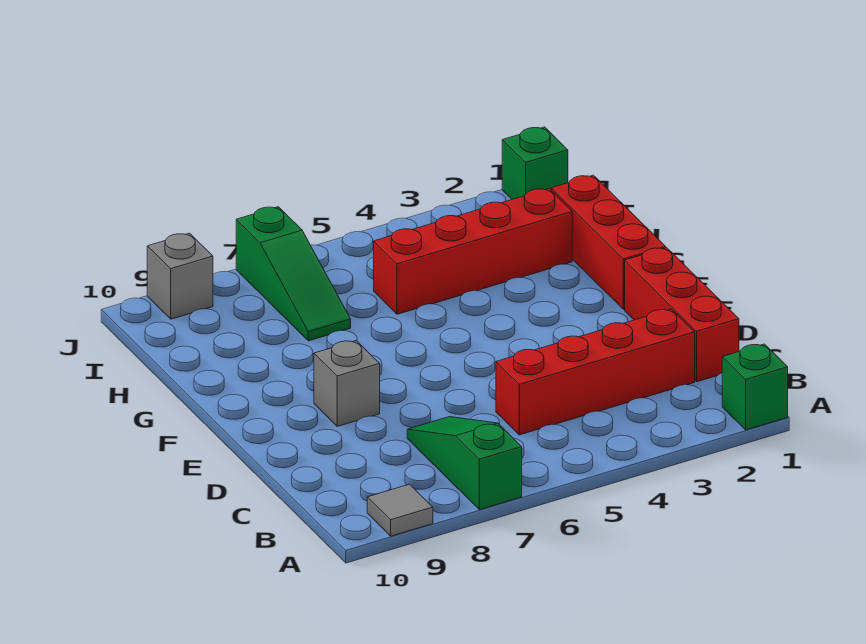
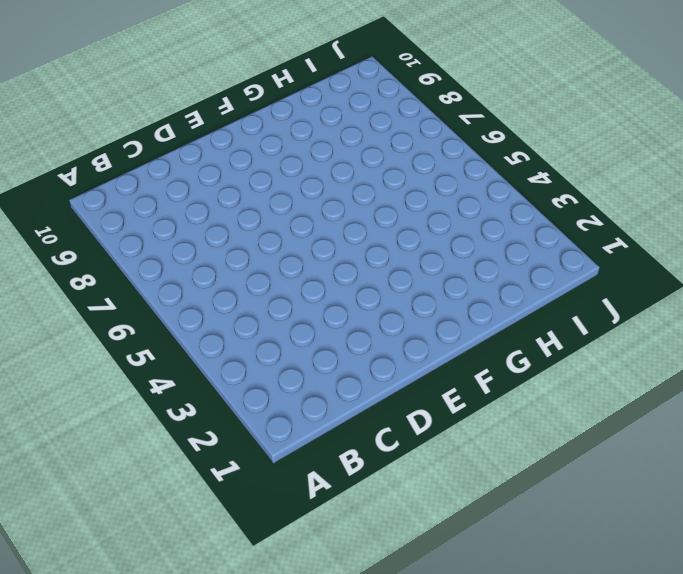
none -> green brick A1 level 1
none -> green slope A7:C7 level 1 top A

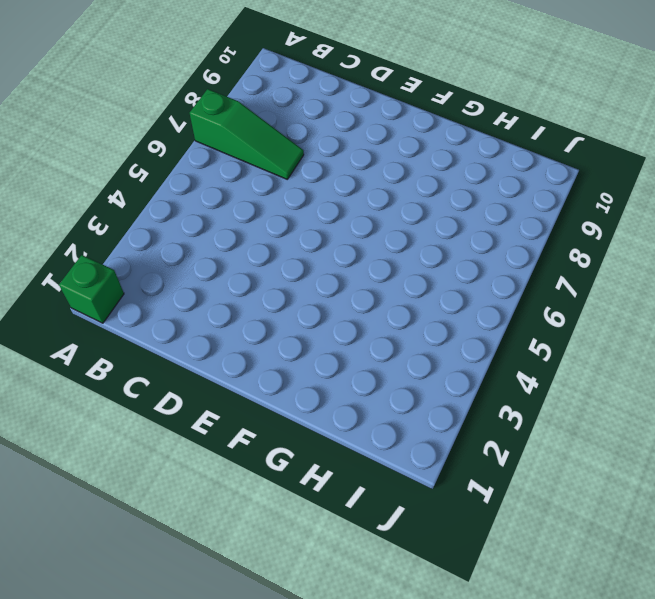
none -> grey tile A9 level 1
none -> red brick C1:E1 level 1

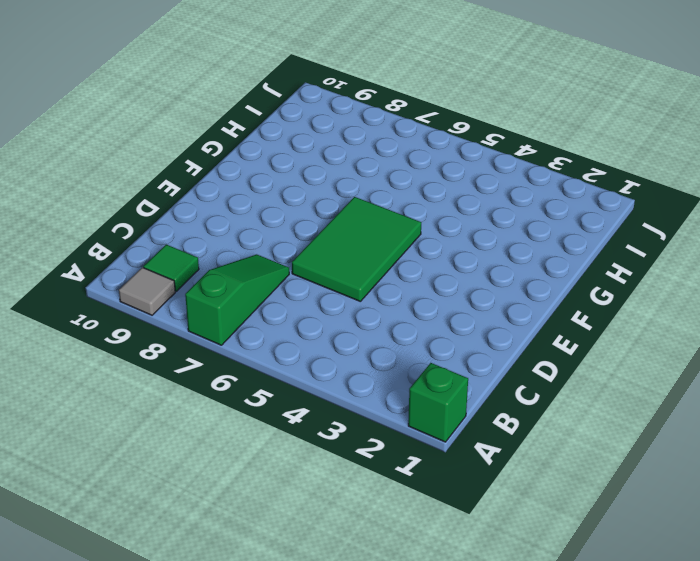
green tile B9 level 1 -> none
green tile D5:F6 level 1 -> none
none -> red brick C1:E1 level 1
none -> red brick C2:C5 level 1

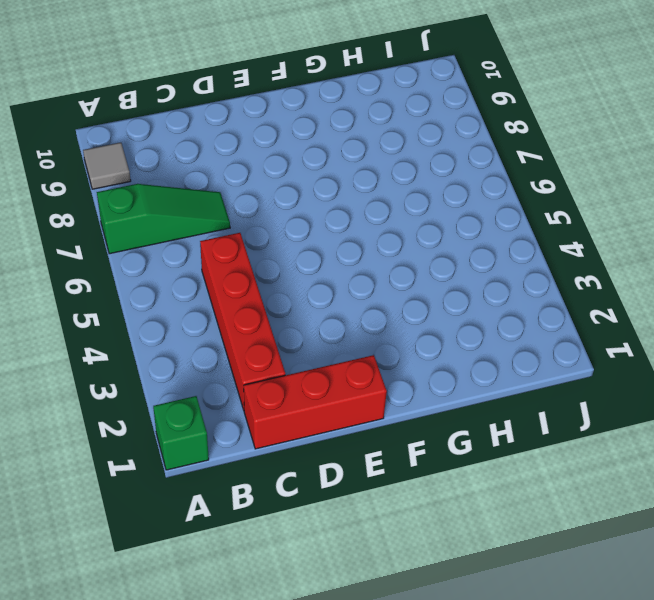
none -> grey brick E8 level 1
none -> red brick F1:H1 level 1

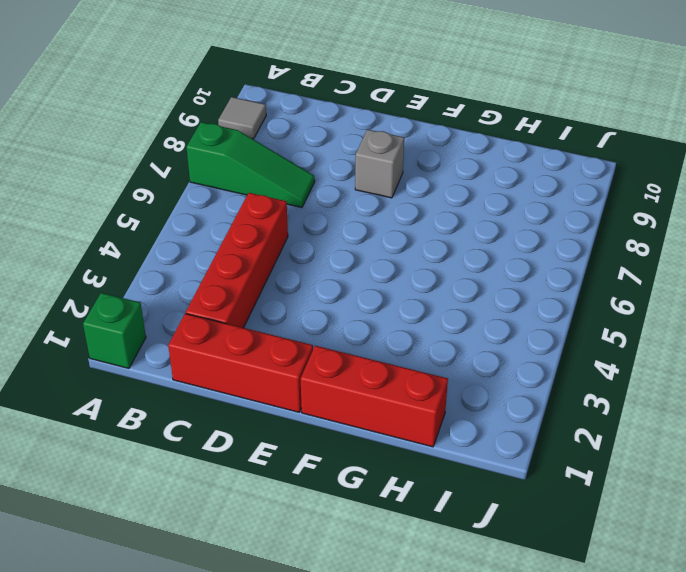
none -> red brick H2:H5 level 1
none -> green slope H7:J7 level 1 top J

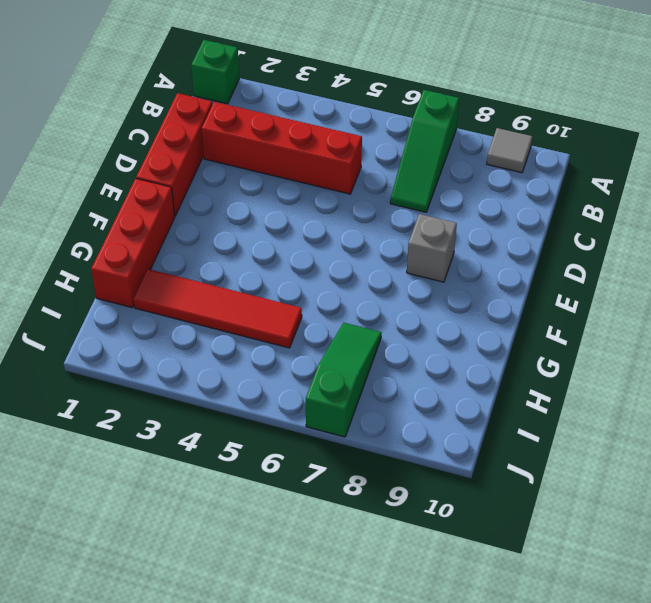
red tile H2:H5 level 1 -> red brick H2:H5 level 1
none -> green brick J1 level 1
none -> grey brick J9 level 1

